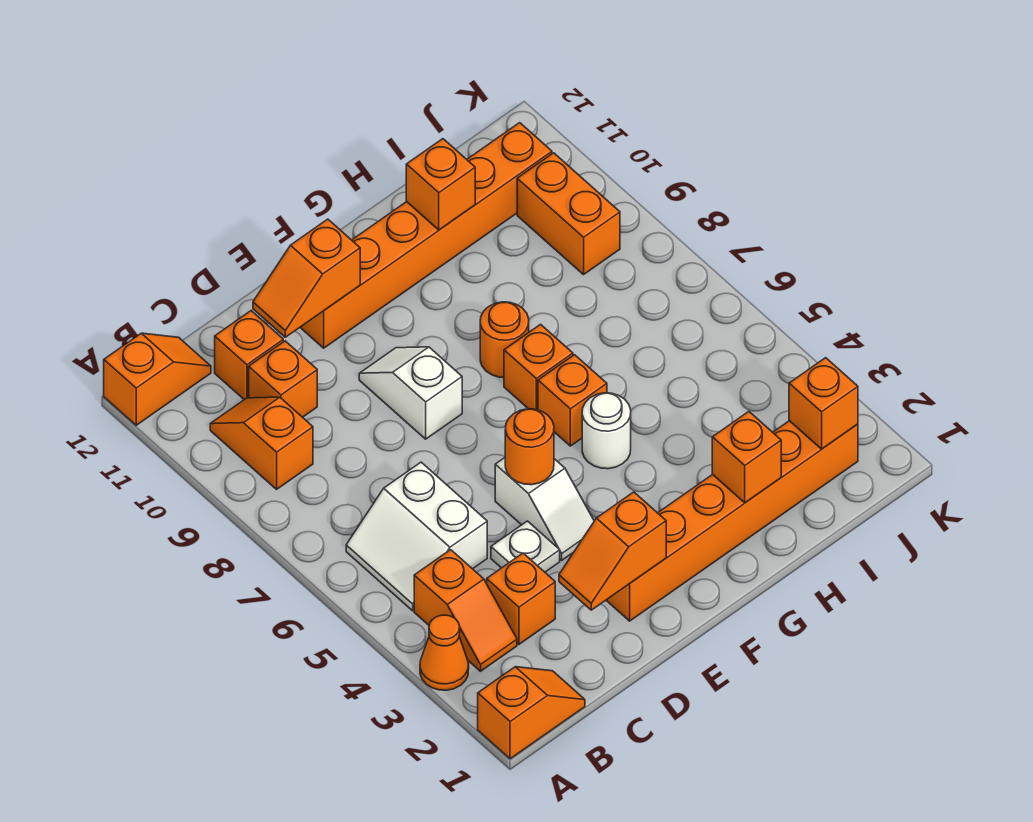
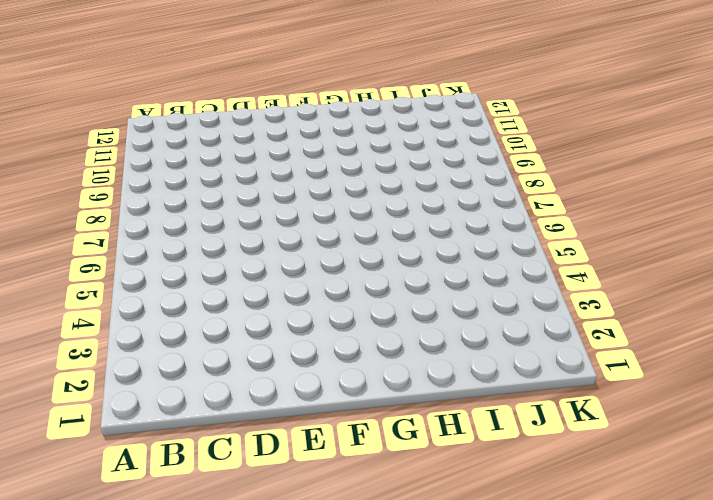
none -> orange slope A1:B1 level 1 top A
none -> orange cone A3 level 1
none -> orange slope A12:B12 level 1 top A

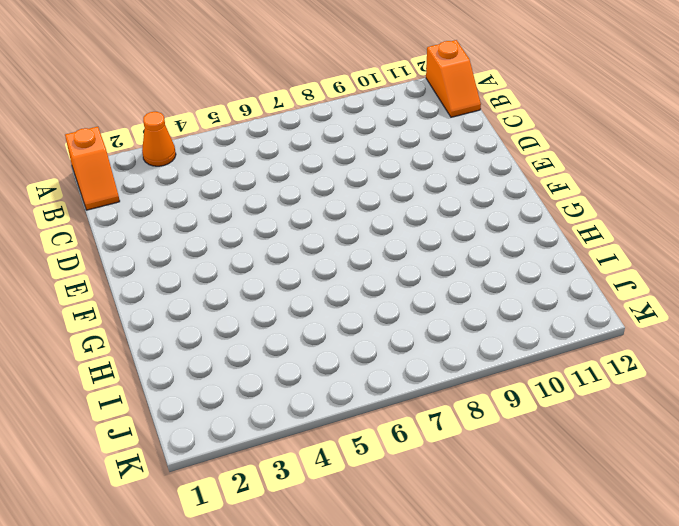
none -> orange slope B3:B4 level 1 top 4
none -> white slope B5:C6 level 1 top C
none -> orange slope B9:B10 level 1 top 9

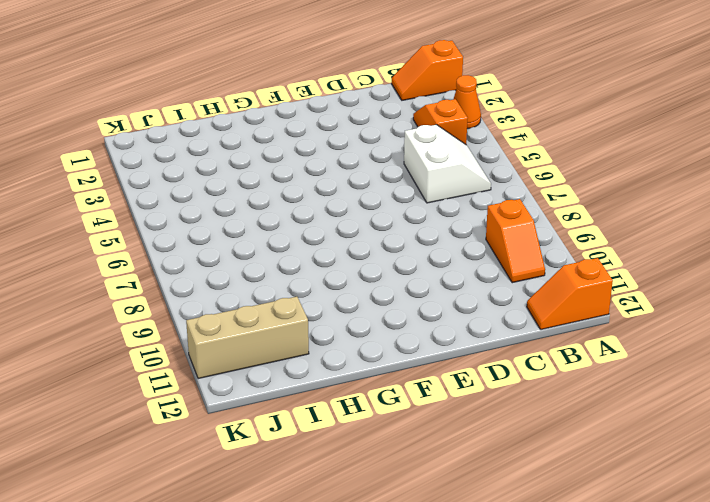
tan brick I11:K11 level 1 -> orange brick E11:J11 level 1
none -> orange brick C3 level 1
none -> orange brick C10 level 1
none -> orange brick C11 level 1

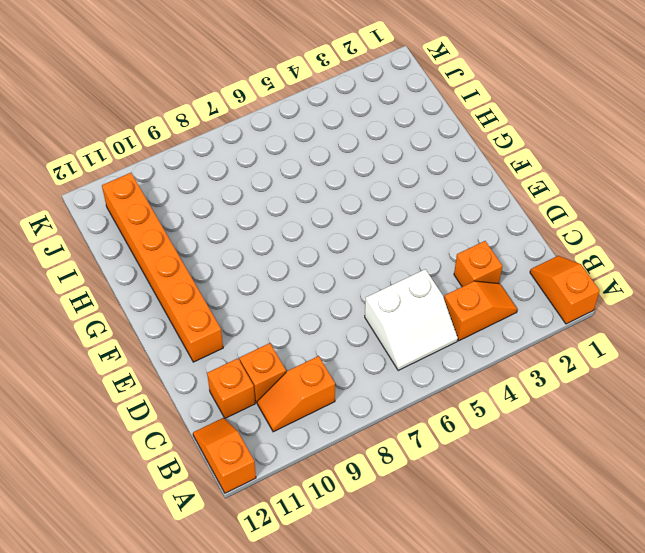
none -> orange cone A3 level 1
none -> white plate D4 level 1
none -> orange brick E2:J2 level 1

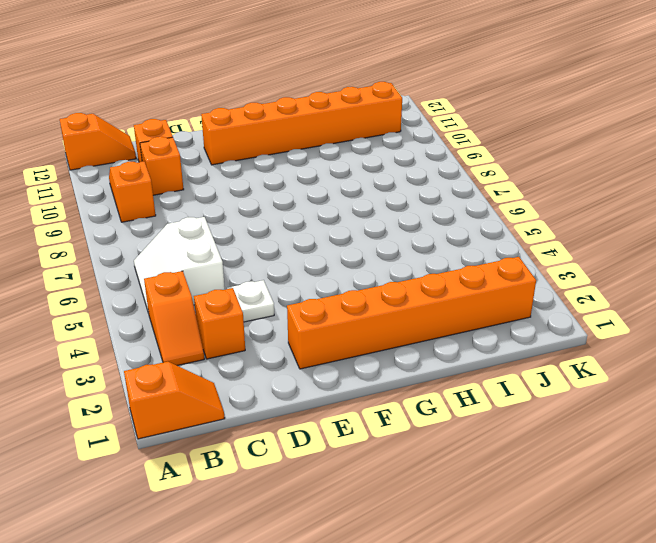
none -> orange cone A3 level 1
none -> white slope E4:E5 level 1 top 5
none -> white slope E8:E9 level 1 top 8

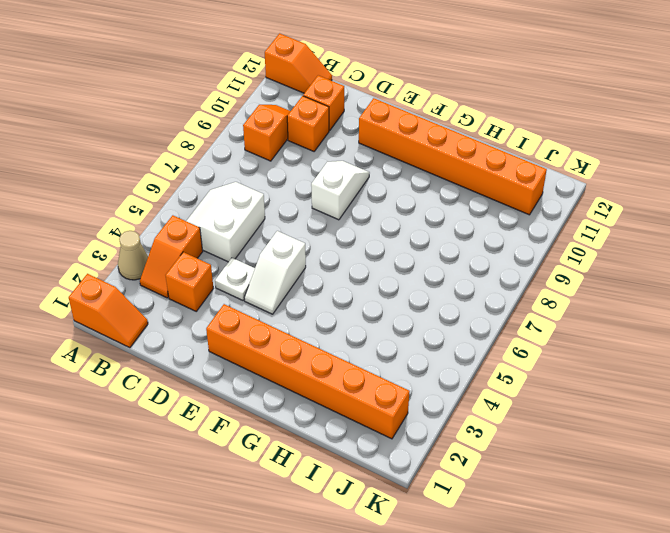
tan cone A3 level 1 -> orange cone A3 level 1
none -> white round brick G5 level 1
none -> orange brick G6 level 1
none -> orange brick G7 level 1

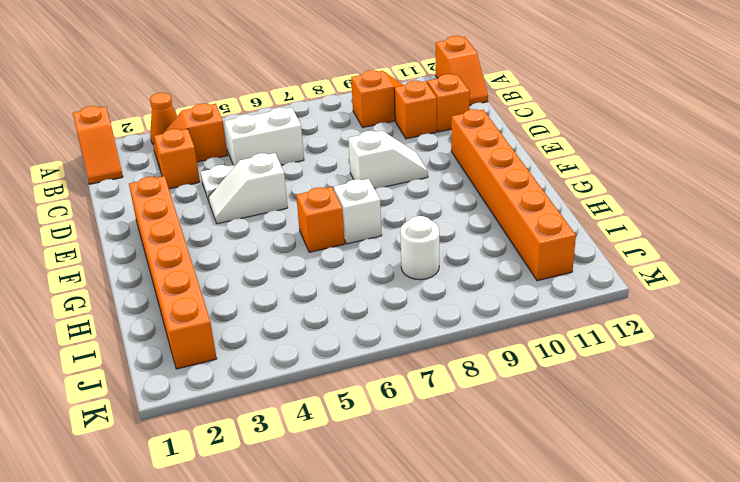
white brick G7 level 1 -> orange brick G7 level 1
white round brick I8 level 1 -> white round brick G5 level 1
none -> orange round brick G8 level 1
none -> orange brick J9:J10 level 1
none -> orange slope D2:E2 level 2 top E

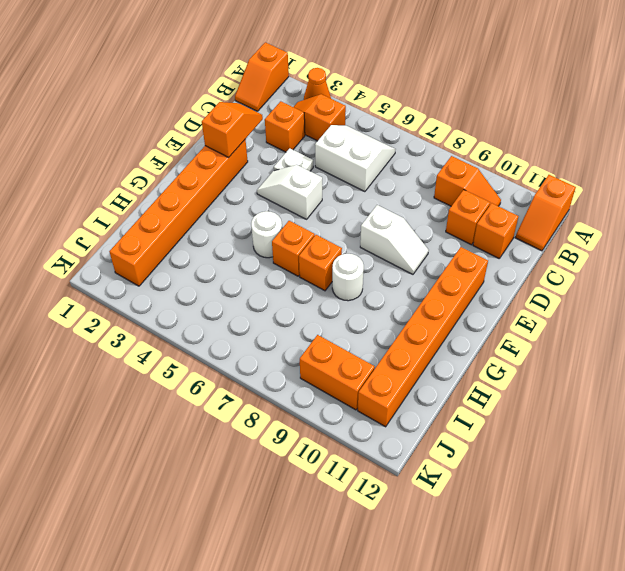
white round brick G8 level 1 -> orange round brick G8 level 1
none -> orange slope D11:E11 level 2 top E
none -> orange round brick E5 level 2
none -> orange brick H2 level 2

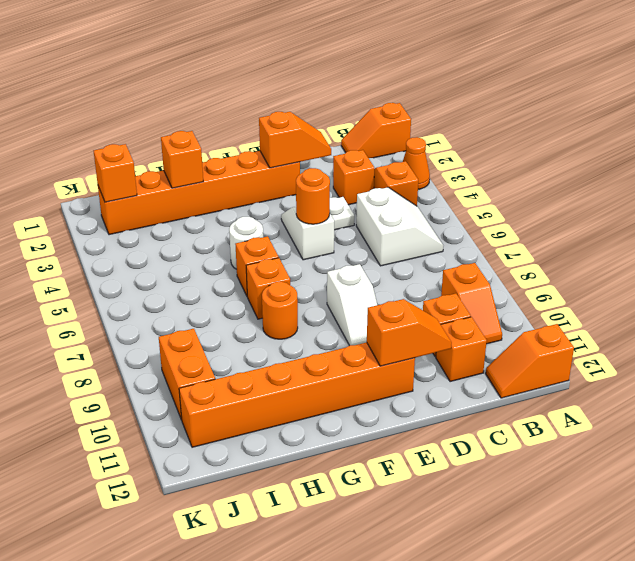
none -> orange brick H11 level 2

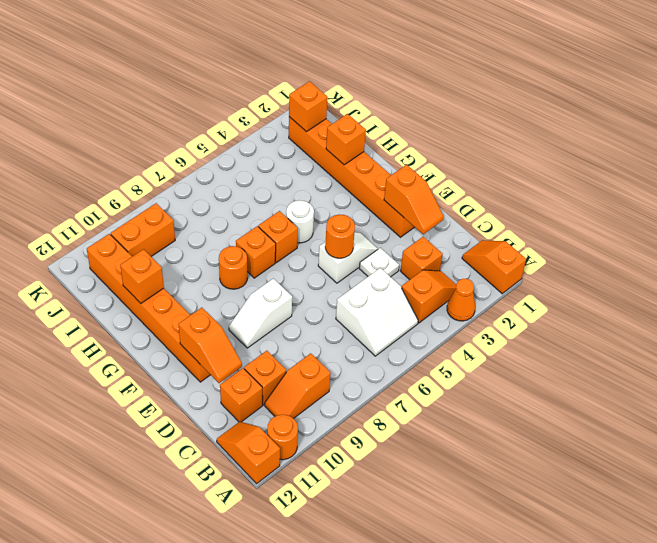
orange round brick A11 level 1 -> none

